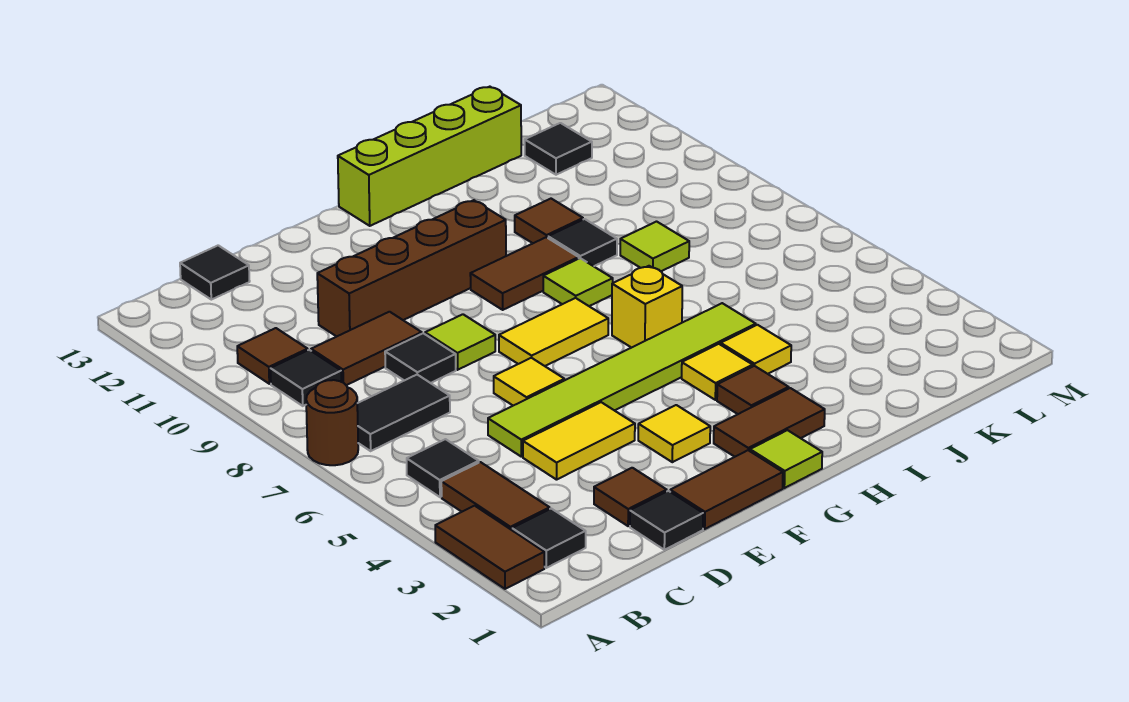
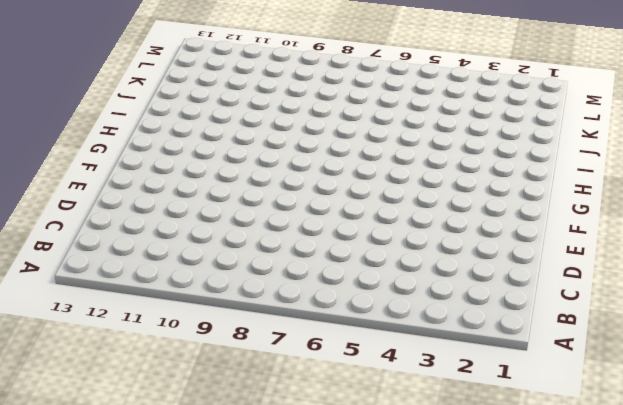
none -> brown tile A2:A3 level 1
none -> brown round brick A7 level 1
none -> black tile B2 level 1
none -> brown tile B3:B4 level 1

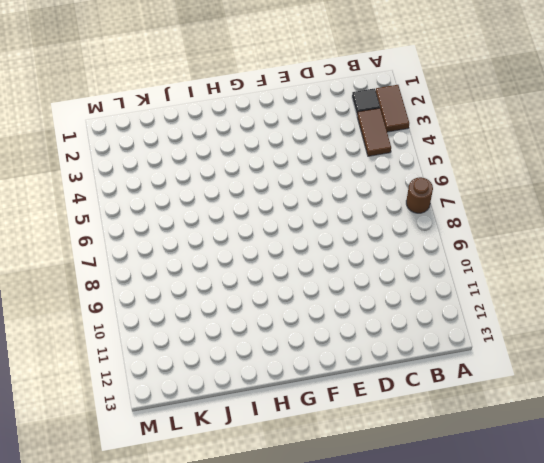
none -> black tile B5 level 1
none -> black tile B7:C7 level 1
none -> black tile B9 level 1
none -> brown tile B10 level 1

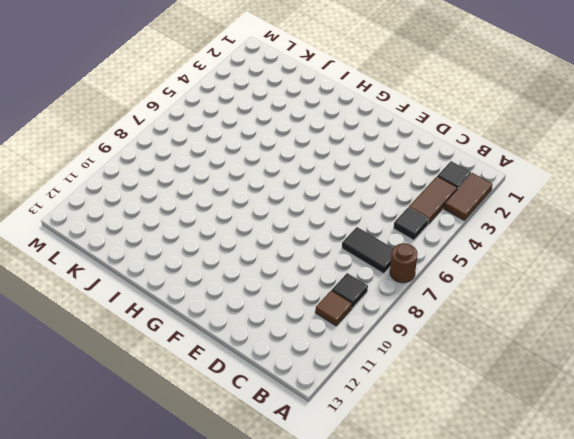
none -> brown tile C9:D9 level 1
none -> black tile C13 level 1
none -> black tile D1 level 1
none -> brown tile D2 level 1

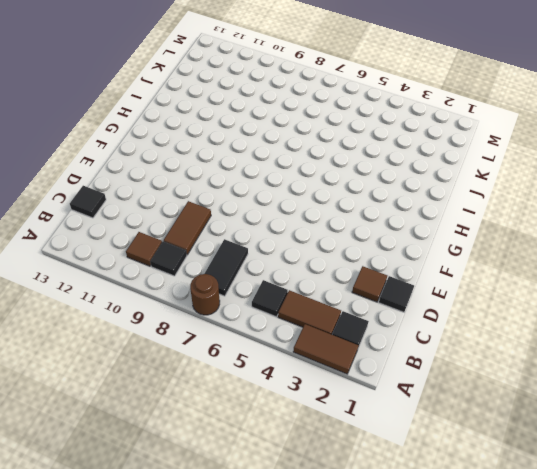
none -> yellow tile D4:E4 level 1
none -> lime tile D5:I5 level 1
none -> black tile D8 level 1
none -> brown brick D10:G10 level 1

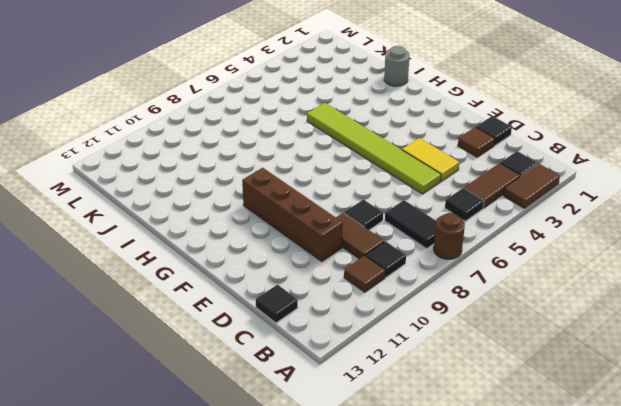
grey round brick I1 level 1 -> none
none -> brown tile E1:F1 level 1
none -> yellow tile E6 level 1
none -> lime tile E8 level 1
none -> yellow tile F3 level 1

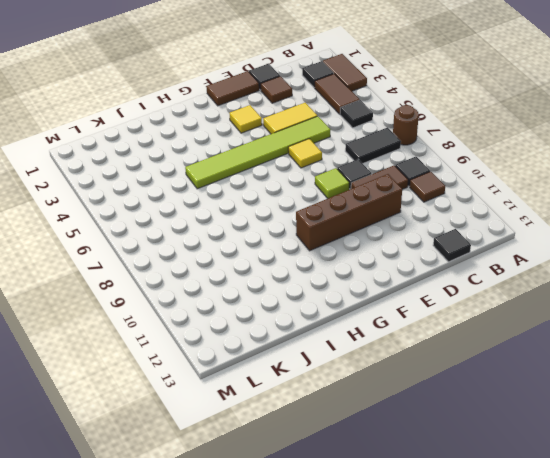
none -> yellow tile F7:G7 level 1
none -> lime tile G1 level 1
none -> brown tile G2:H2 level 1
none -> brown tile G9:H9 level 1

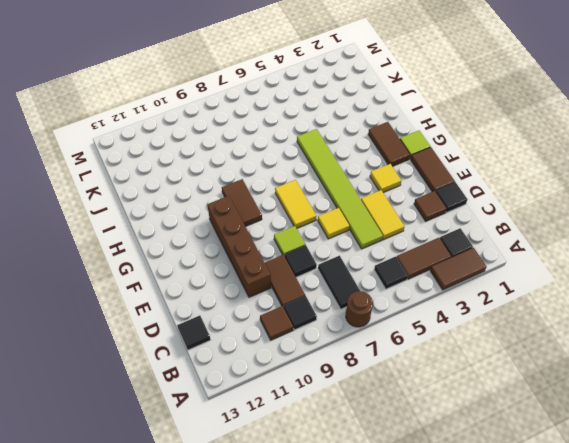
none -> lime brick G13:J13 level 1
none -> brown tile H3 level 1
none -> yellow tile H4 level 1
none -> yellow brick H6 level 1

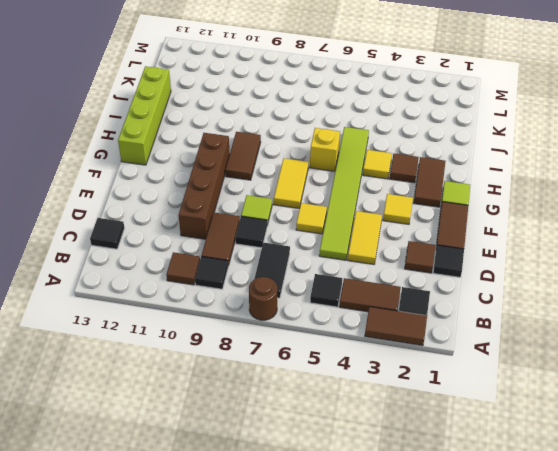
none -> lime tile H8 level 1
none -> yellow tile I4 level 1
none -> black tile I9 level 1
none -> brown tile I10 level 1

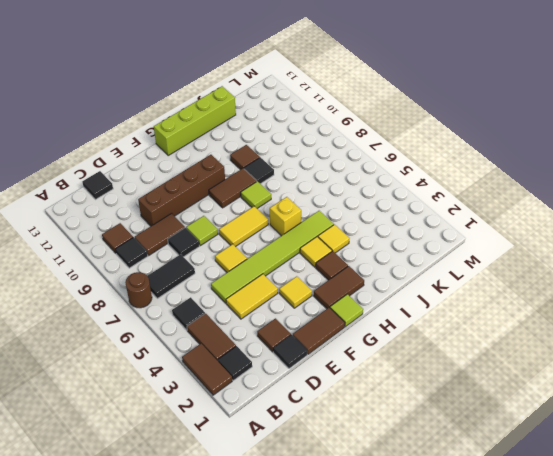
none -> lime tile J8 level 1
none -> black tile K12 level 1

